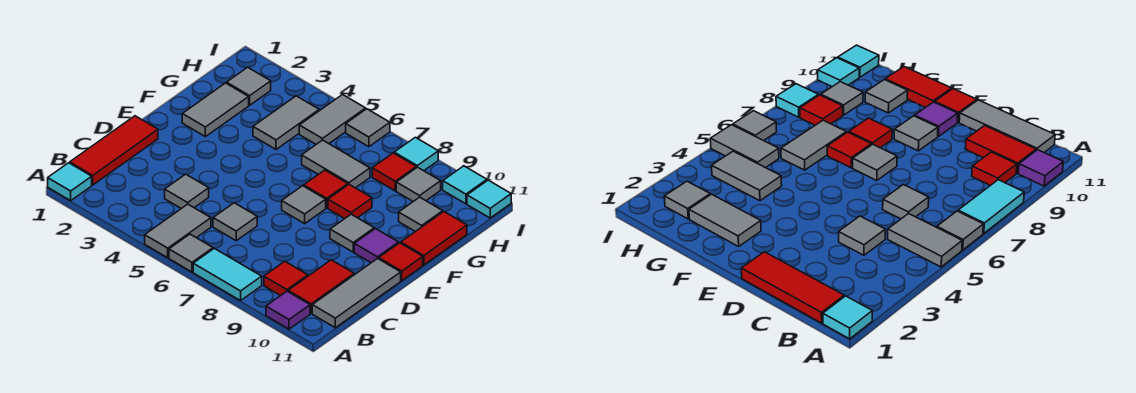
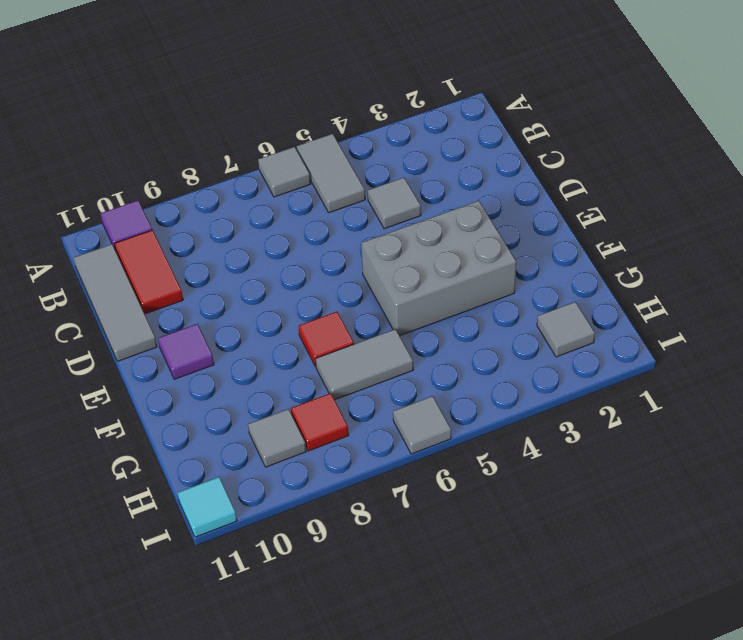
grey brick E3:F5 level 1 -> none
none -> cyan tile A1 level 1
none -> cyan tile A7:A8 level 1
none -> red tile B1:D1 level 1
none -> red tile B9 level 1

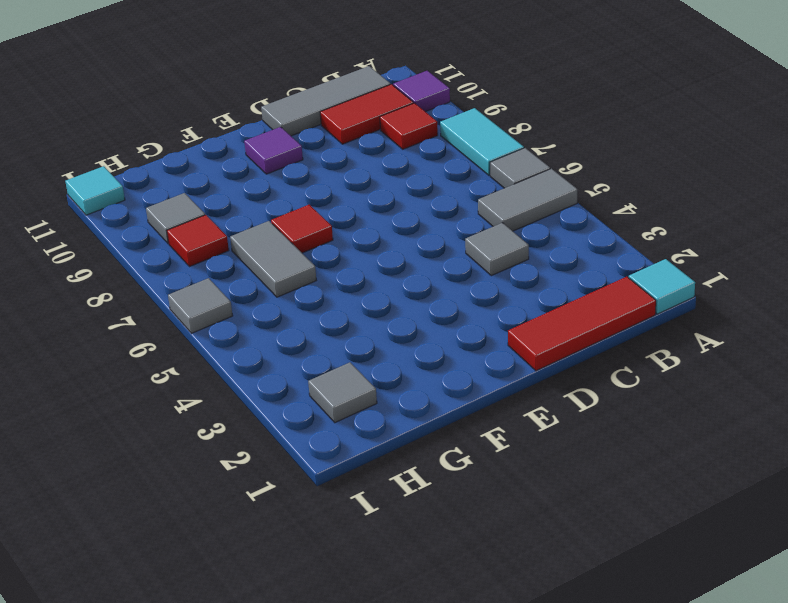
none -> grey tile C6 level 1
none -> grey tile E7 level 1
none -> grey tile E9 level 1
none -> red tile E11 level 1

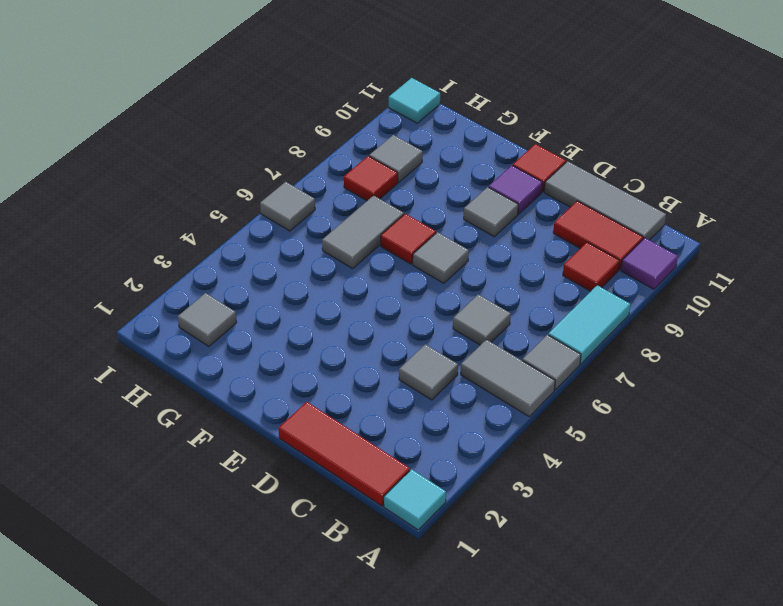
none -> grey tile F2:G2 level 1
none -> red tile F8 level 1
none -> red tile F11:G11 level 1
none -> grey tile G4:H4 level 1

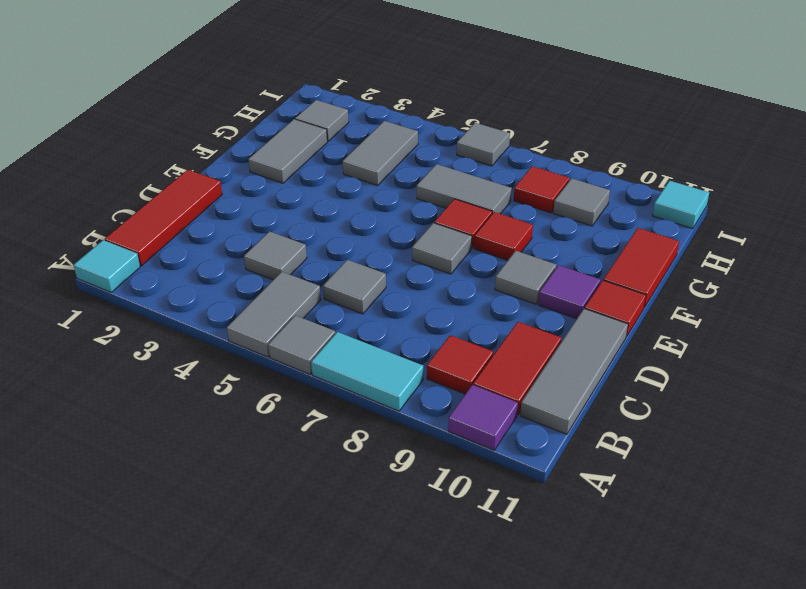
none -> grey tile G10 level 1
none -> grey tile H5:I5 level 1
none -> cyan tile I8 level 1
none -> cyan tile I10 level 1

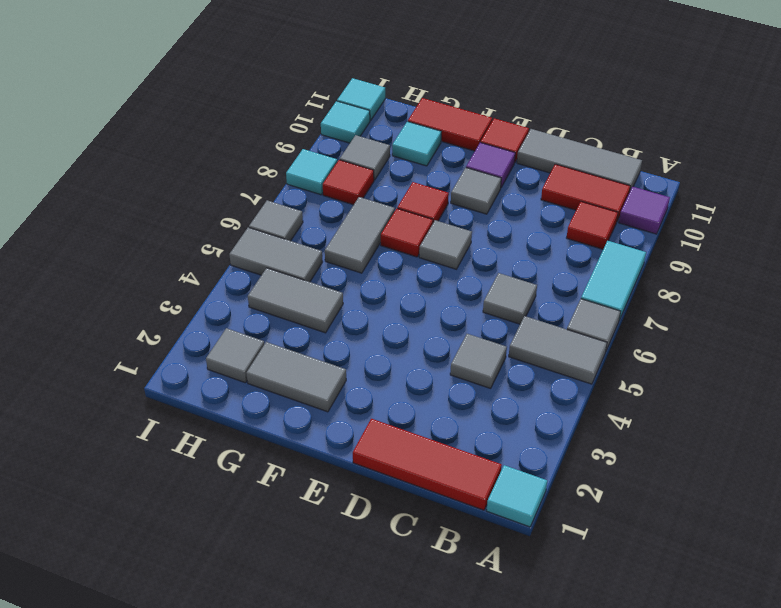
cyan tile G10 level 1 -> grey tile G10 level 1

